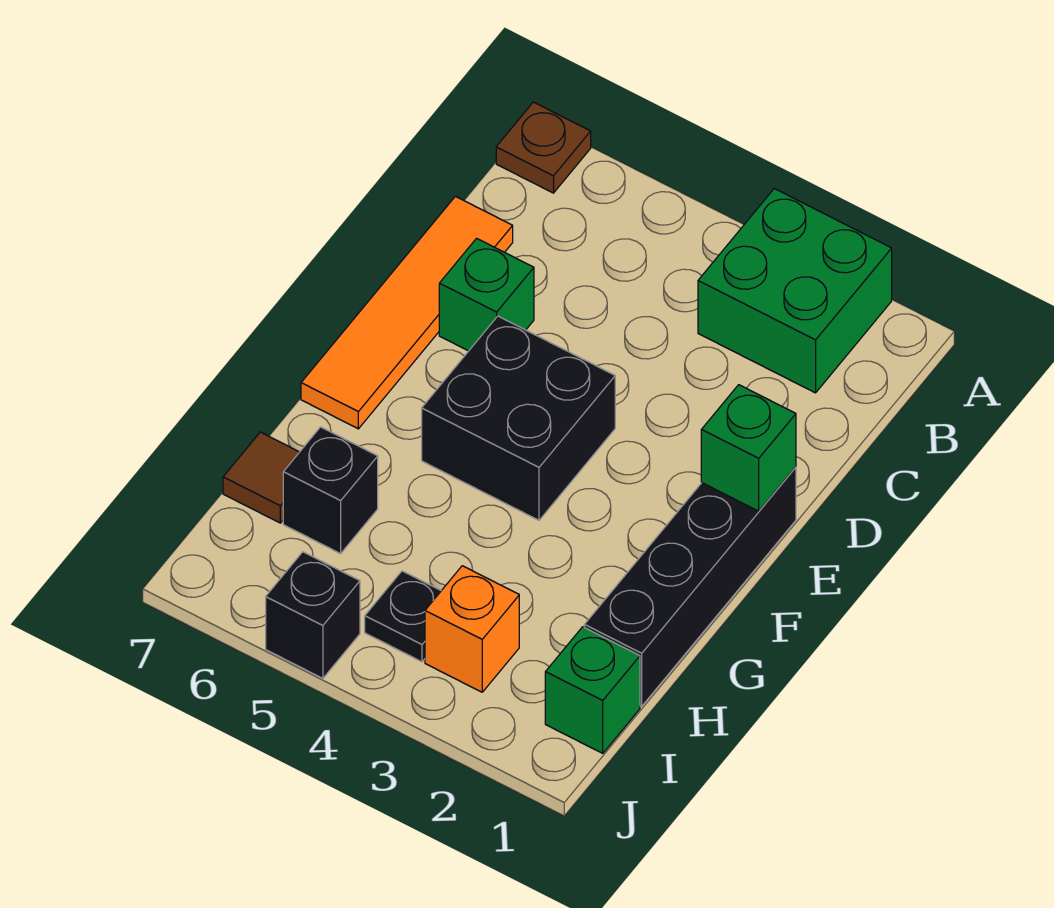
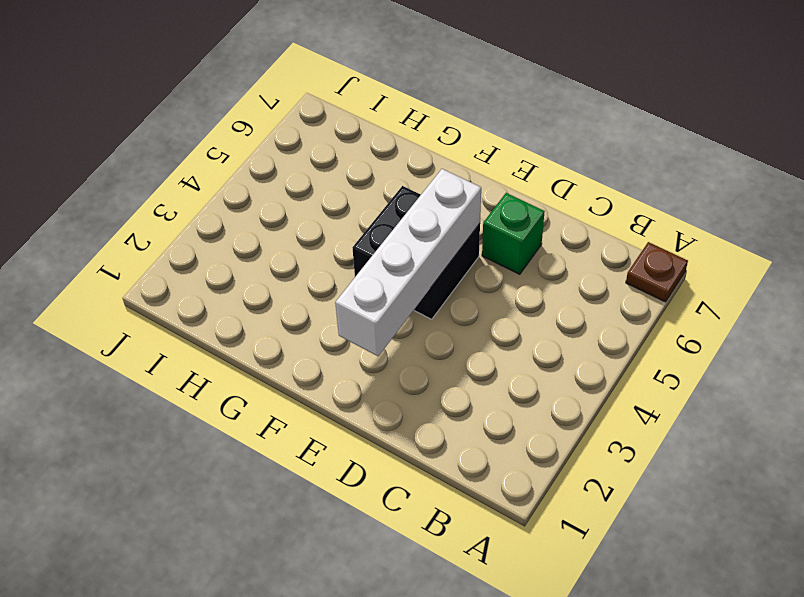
white brick E2:E5 level 2 -> none
none -> green brick A2:B3 level 1
none -> orange tile C7:F7 level 1
none -> black brick E1:H1 level 1

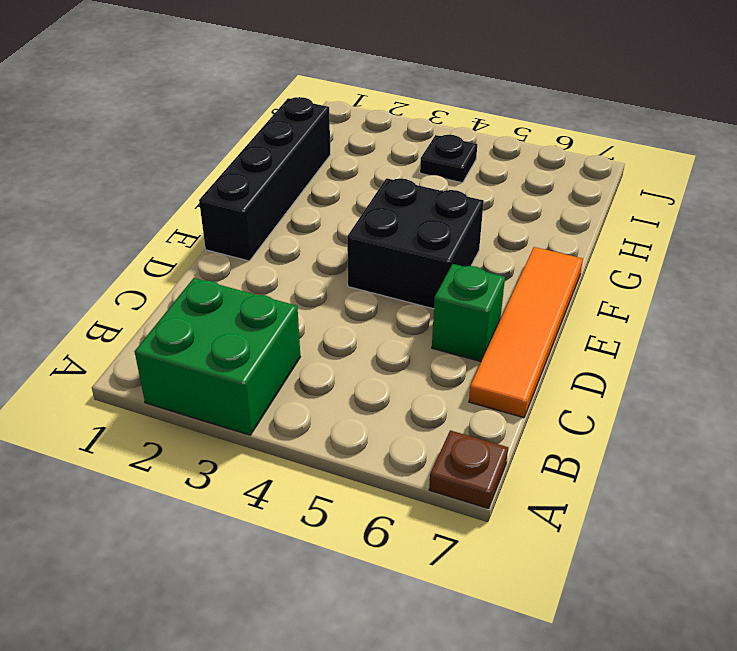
none -> black brick H6 level 1
none -> brown tile H7 level 1
none -> green brick I1 level 1

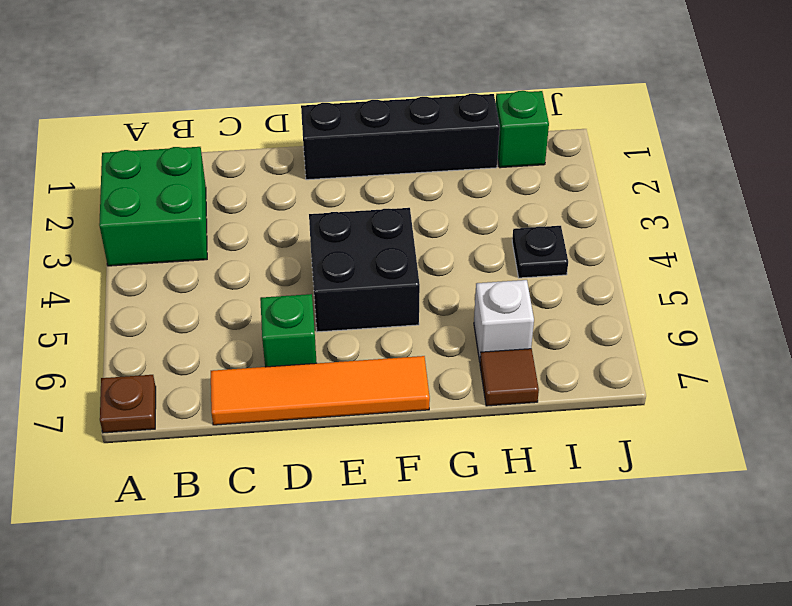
white brick H6 level 1 -> black brick H6 level 1
none -> orange brick I3 level 1
none -> black brick J5 level 1
none -> green brick E1 level 2

